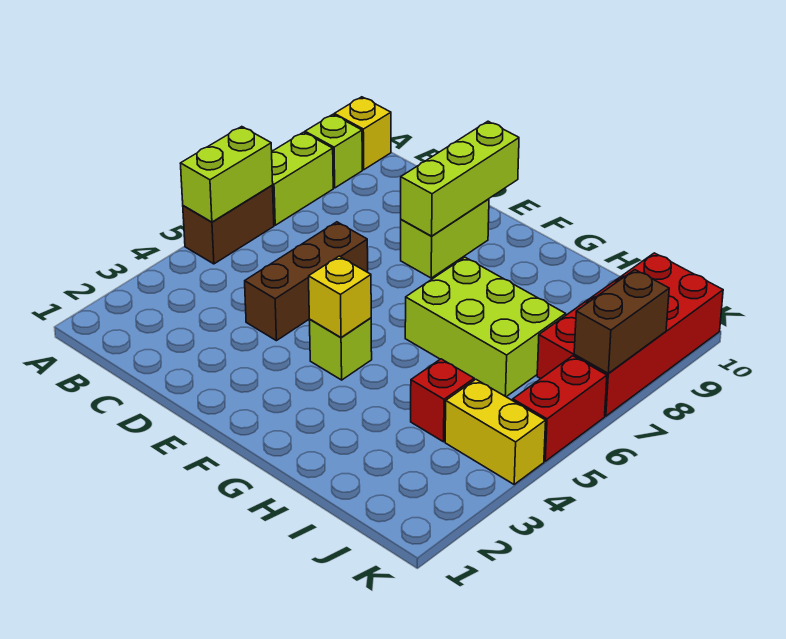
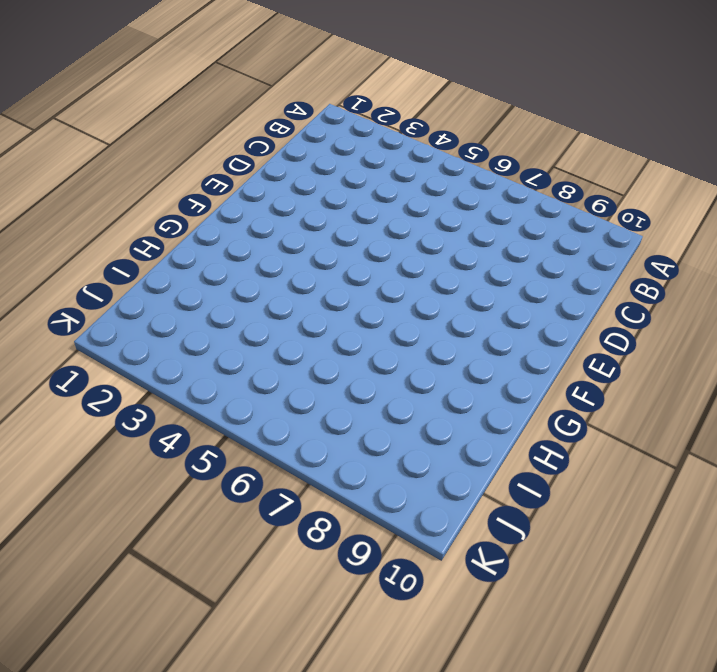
none -> brown brick A5:A6 level 1
none -> lime brick A7:A8 level 1
none -> lime brick A9 level 1

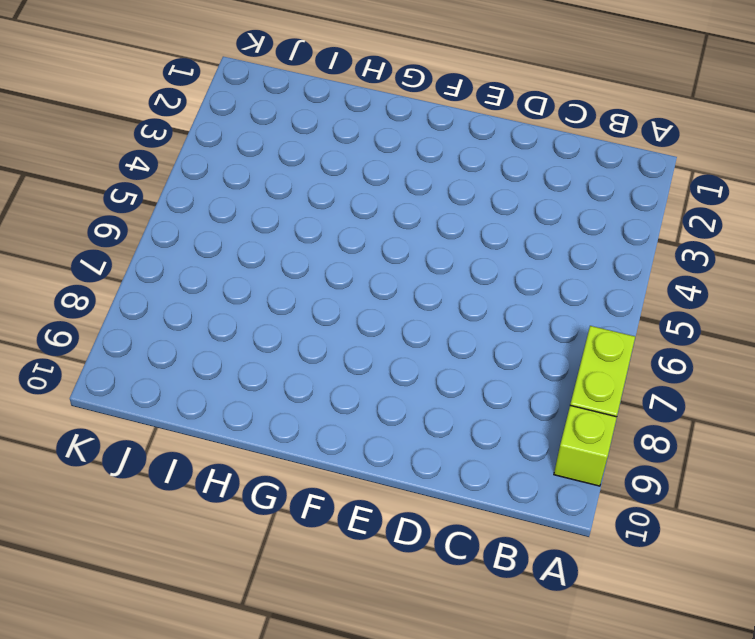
none -> brown brick A5:A6 level 1
none -> yellow brick A10 level 1
none -> brown brick D4:D6 level 1

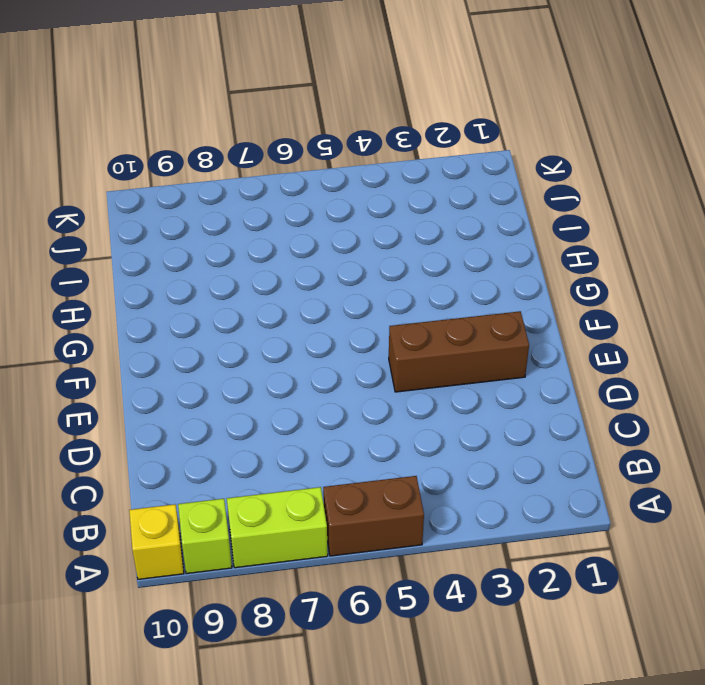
brown brick E2:E4 level 1 -> brown brick D4:D6 level 1
none -> lime brick E8:E9 level 1
none -> lime brick F4 level 1
none -> lime brick G6:I7 level 1

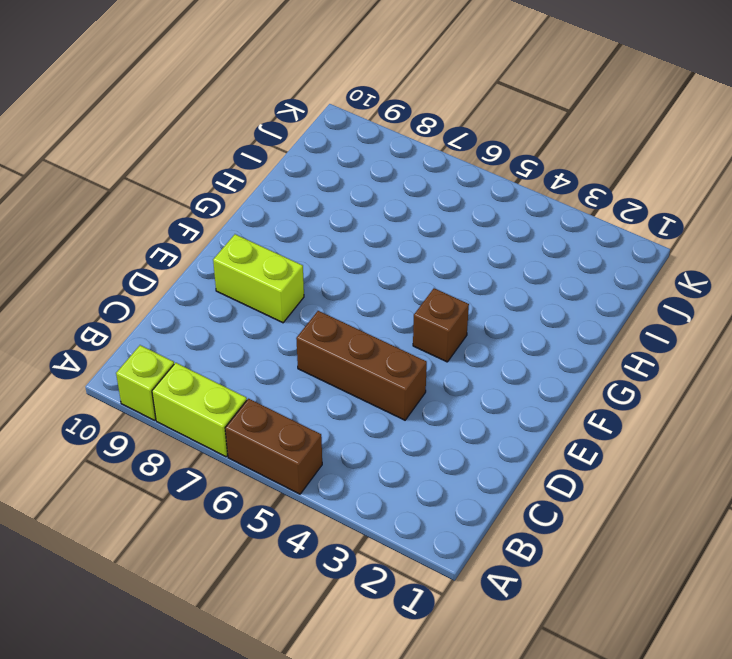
brown brick F4 level 1 -> lime brick F4 level 1
none -> yellow brick A10 level 1
none -> lime brick G6:I7 level 1
none -> red brick I4 level 1

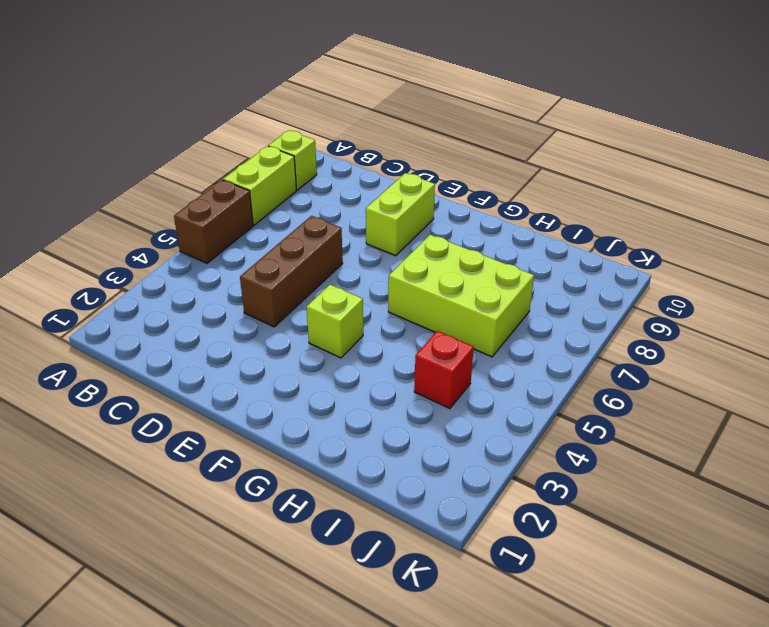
none -> yellow brick A10 level 1
none -> yellow brick J4:K4 level 1
none -> red brick J7:K10 level 1

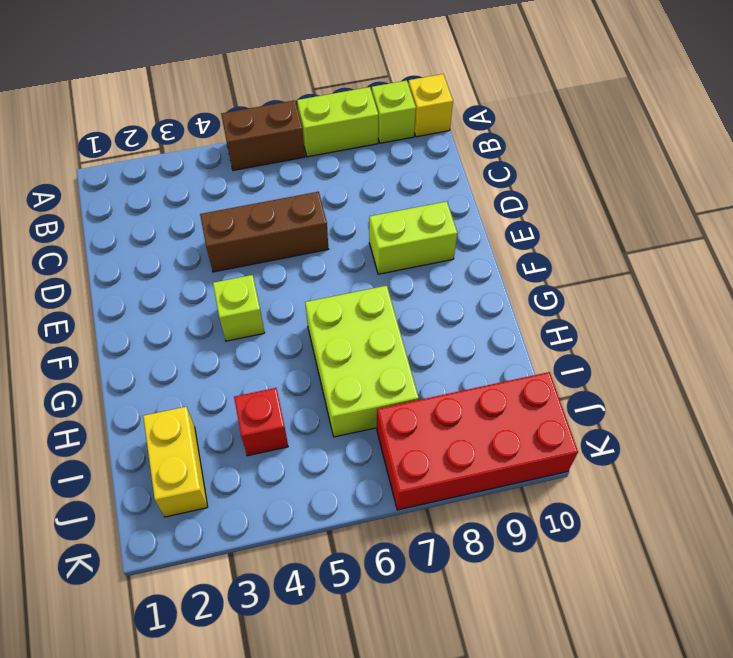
yellow brick I2:J2 level 1 -> yellow brick J4:K4 level 1
none -> red brick K5:K6 level 1
none -> lime brick A5:A6 level 2
none -> lime brick E8:E10 level 2

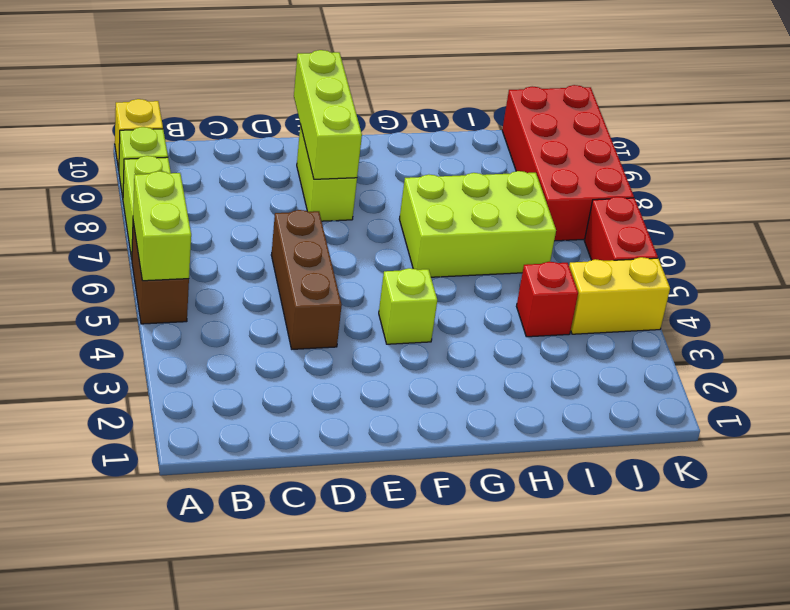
none -> yellow brick F4 level 2
none -> brown brick K7:K8 level 2

